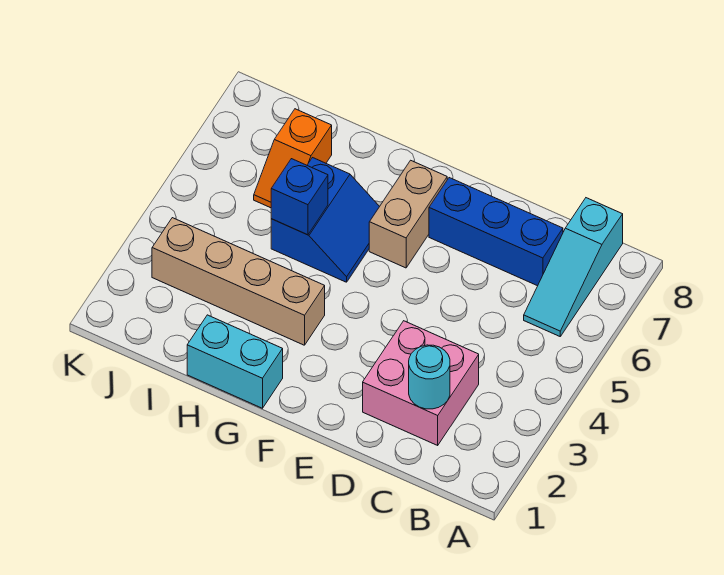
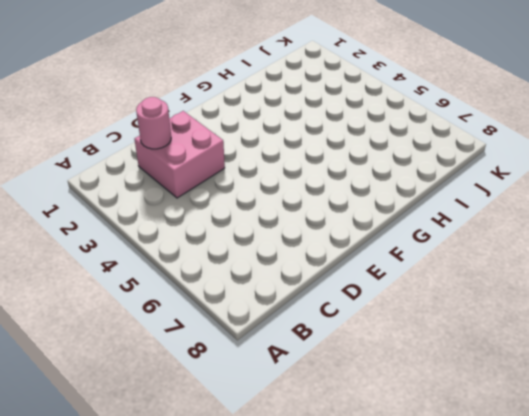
pink round brick C2 level 2 -> cyan round brick C2 level 2
none -> cyan slope B6:B8 level 1 top 8
none -> blue brick C7:E7 level 1

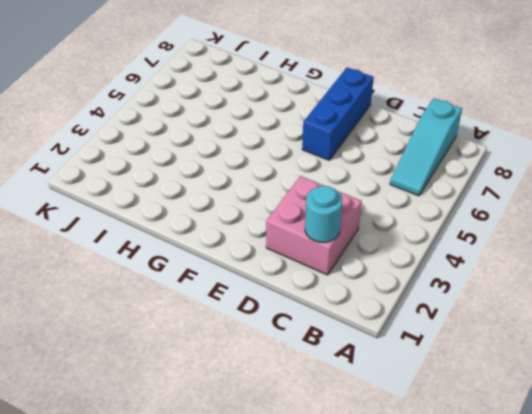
blue brick E6:E8 level 1 -> blue brick C7:E7 level 1
none -> tan brick F6:F7 level 1
none -> cyan brick G1:H1 level 1

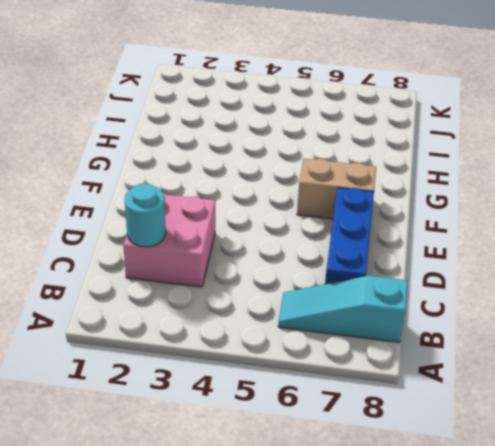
none -> cyan brick G1:H1 level 1
none -> tan brick G3:J3 level 1

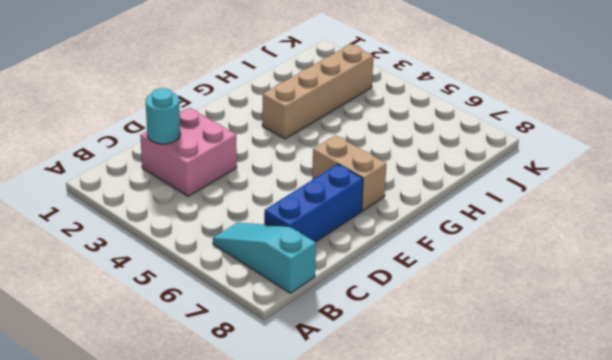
none -> cyan brick G1:H1 level 1
none -> blue slope G5:H6 level 1 top H

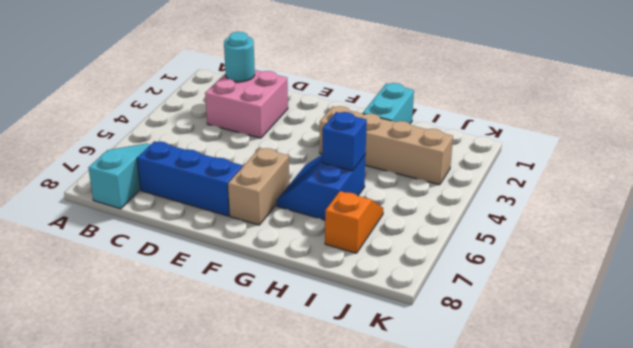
cyan brick H1:H2 level 1 -> cyan brick G1:H1 level 1

